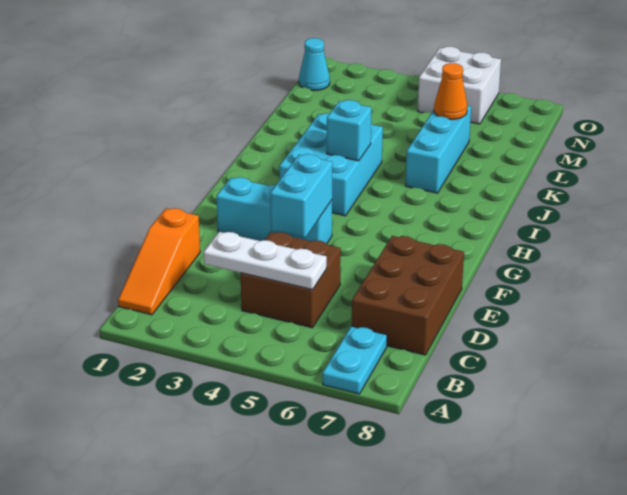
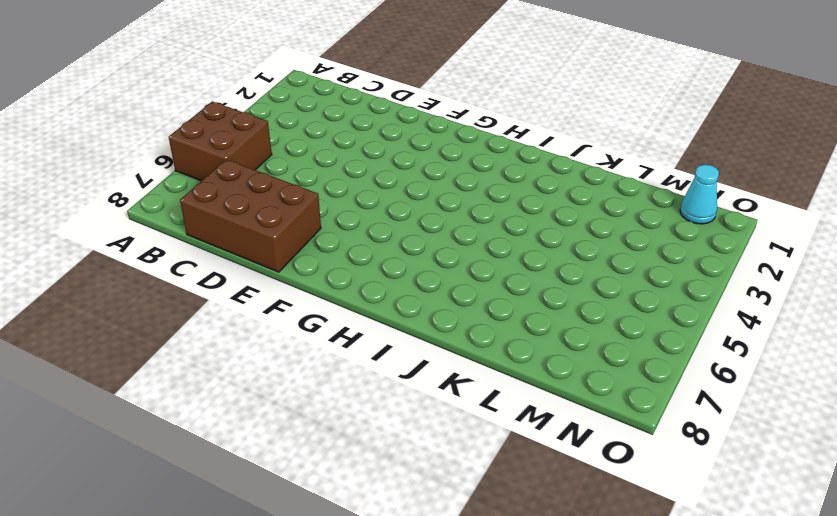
brown brick A5:B6 level 1 -> brown brick C4:D5 level 1
none -> cyan plate A7:B7 level 1
none -> orange slope B1:D1 level 1 top D
none -> cyan brick F2:F4 level 1

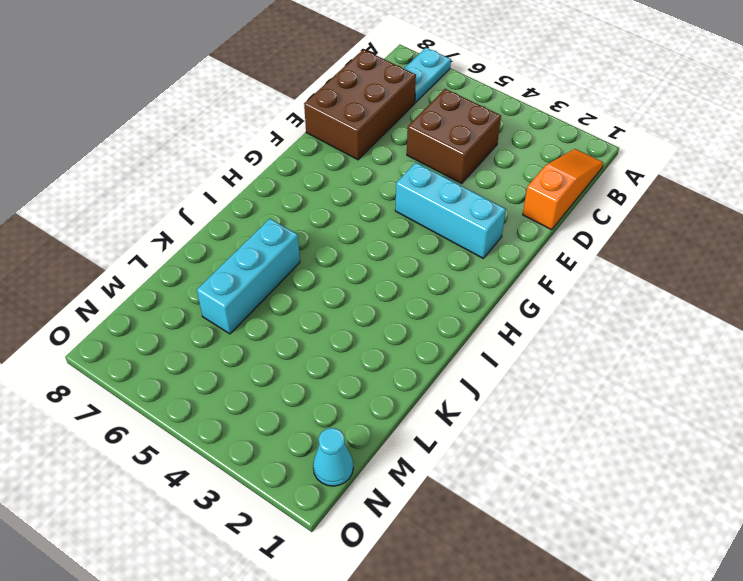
none -> cyan brick H3:J4 level 1
none -> white brick N5:O6 level 1
none -> white plate C3:C5 level 2

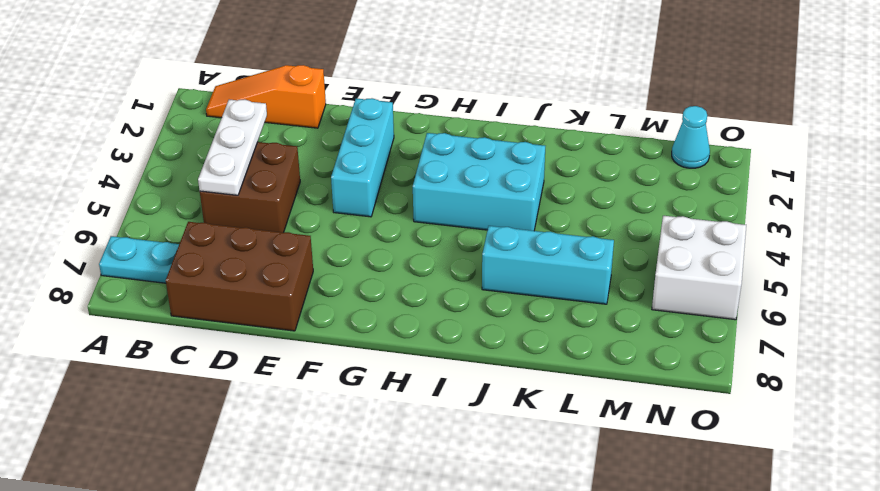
none -> cyan brick E4:F4 level 2
none -> cyan brick I4 level 2
none -> orange cone L6 level 2

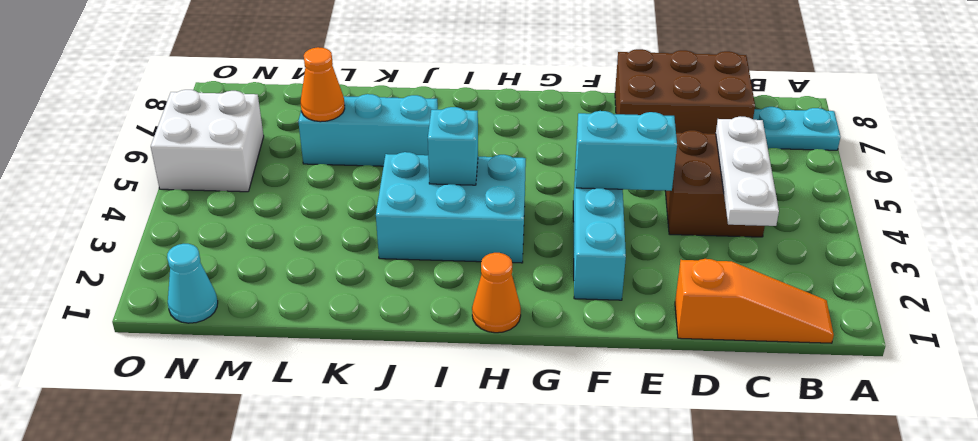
orange cone H1 level 1 -> none

